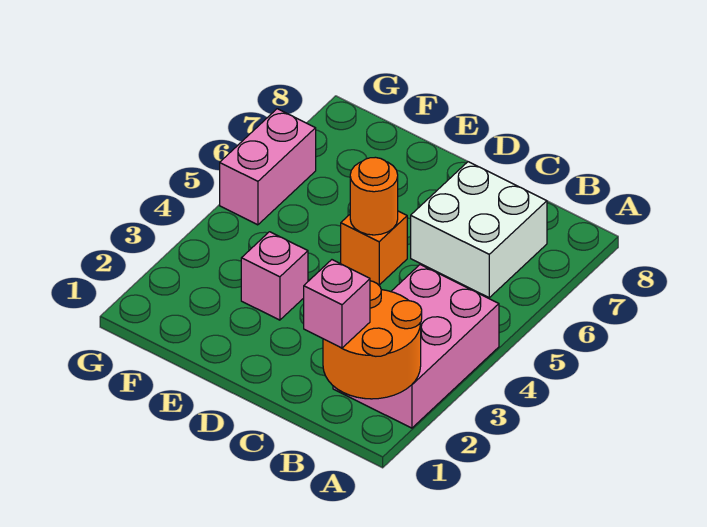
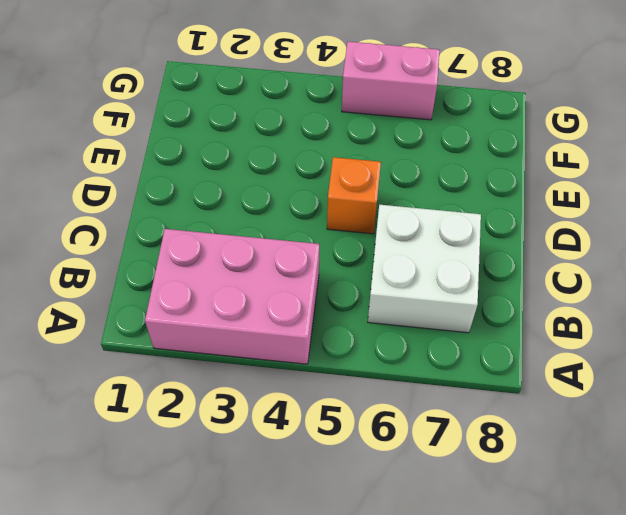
none -> pink brick E3 level 1
none -> orange round brick A1:B2 level 2

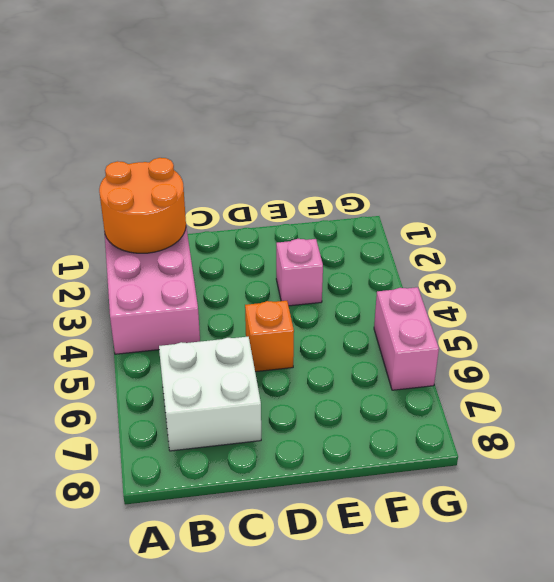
none -> orange round brick D5 level 2
none -> pink brick B1 level 3

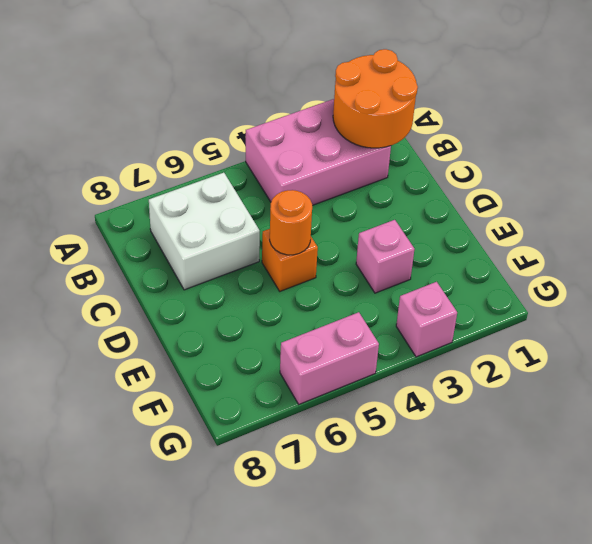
pink brick G3 level 1 -> pink brick B1 level 3

